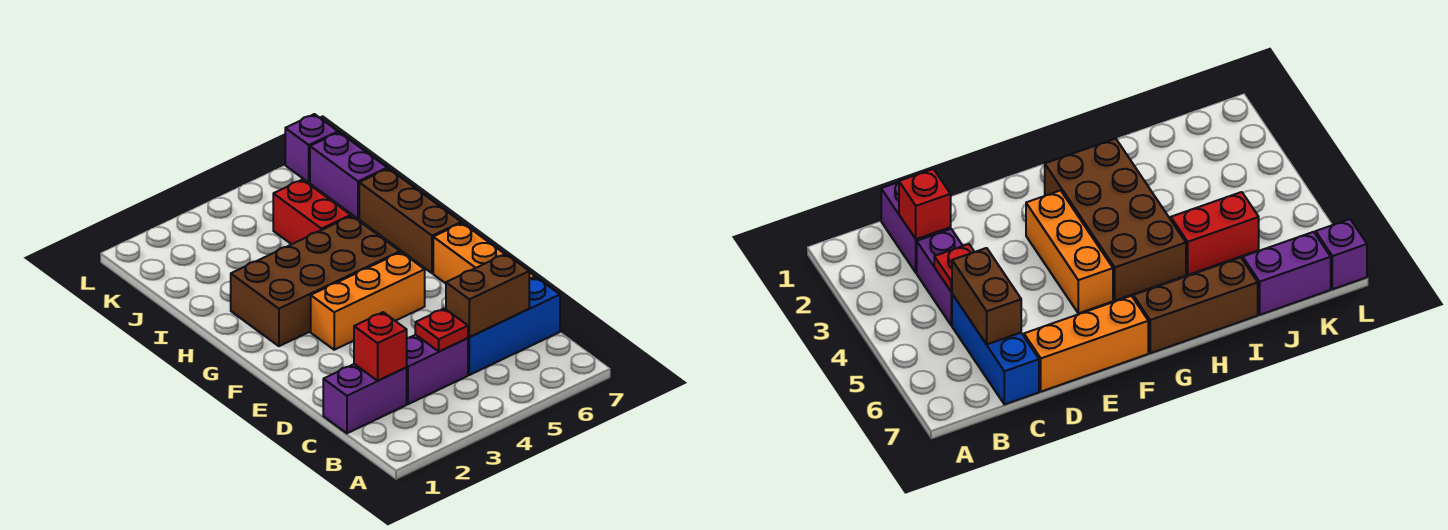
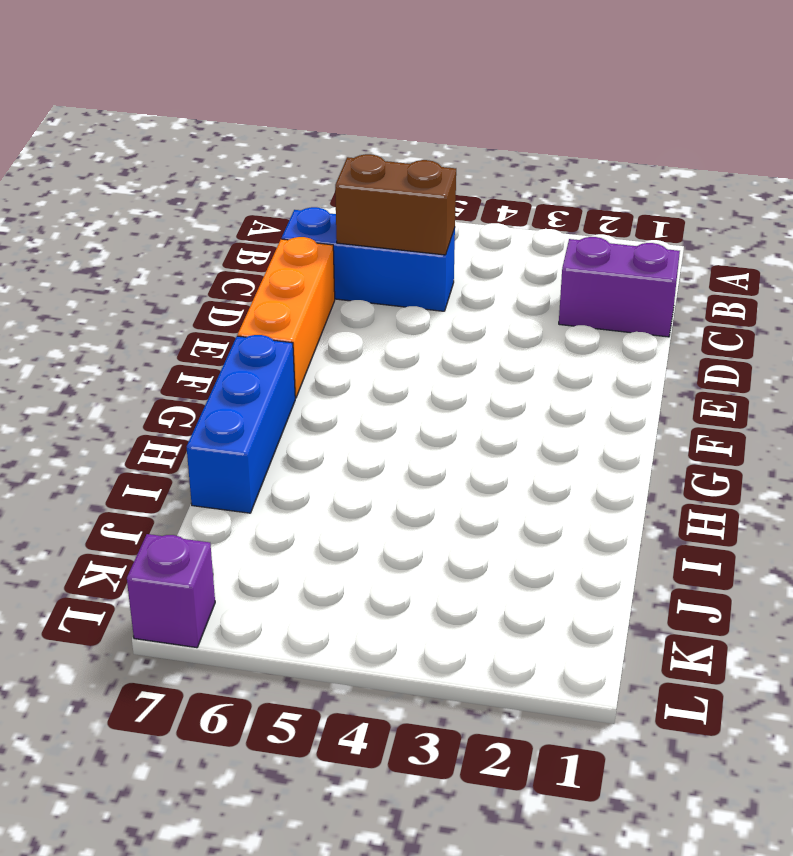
blue brick G7:I7 level 1 -> brown brick G7:I7 level 1
none -> purple brick C3:C4 level 1
none -> orange brick F3:F5 level 1
none -> brown brick G2:H5 level 1

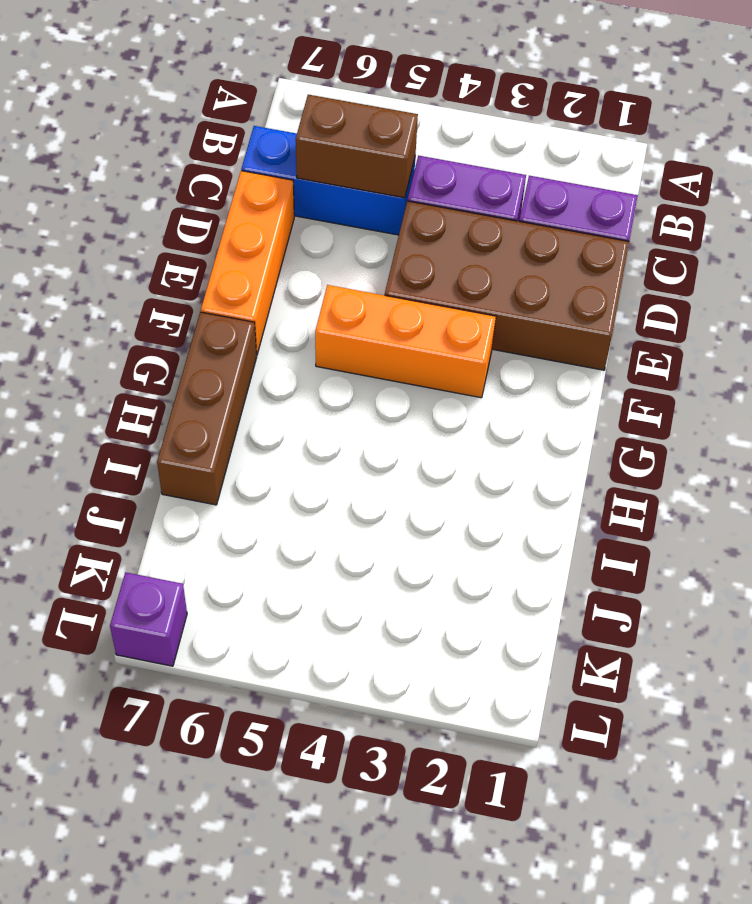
brown brick D1:E4 level 1 -> brown brick G2:H5 level 1
none -> red brick I5:J5 level 1
none -> purple brick J7:K7 level 1
none -> red brick C2 level 2

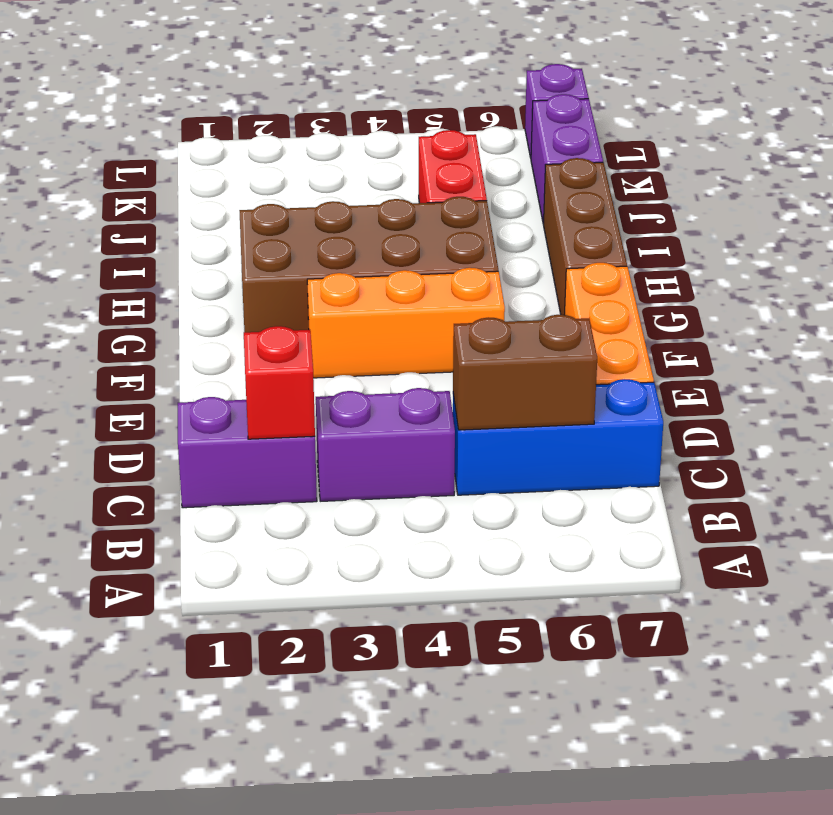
none -> red plate C4 level 2

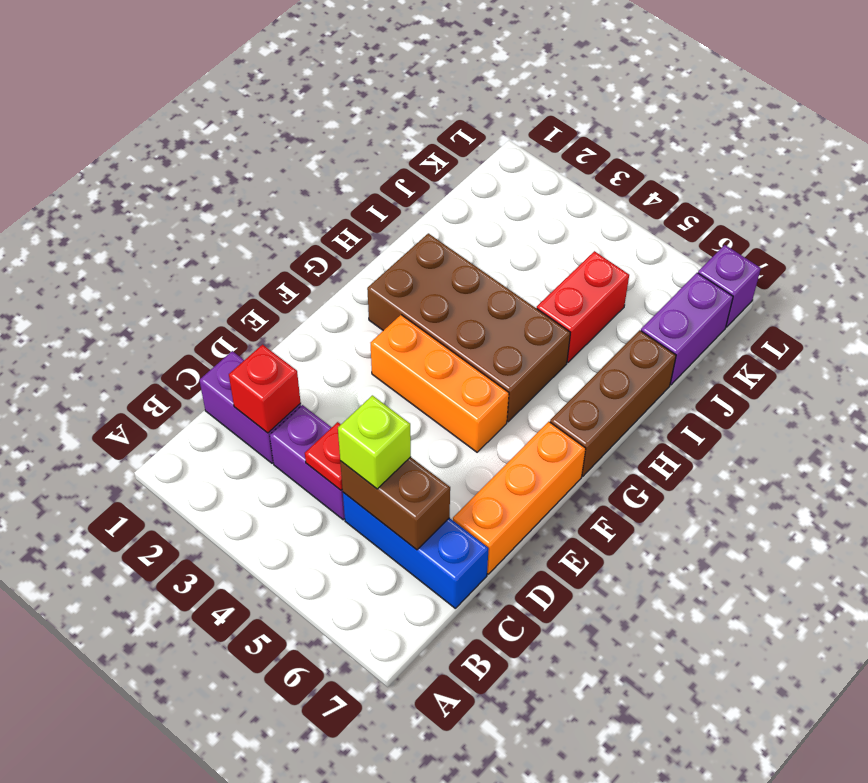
lime brick C5 level 3 -> none

